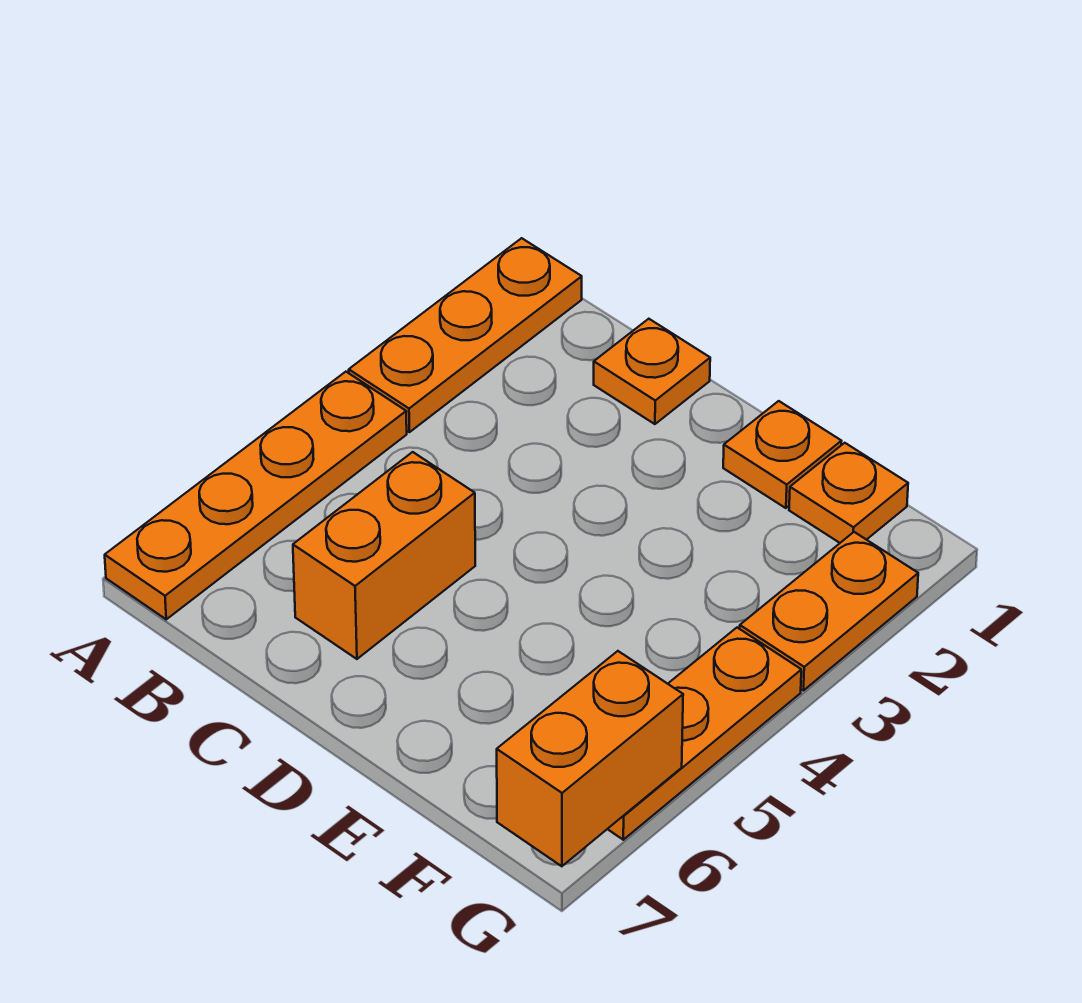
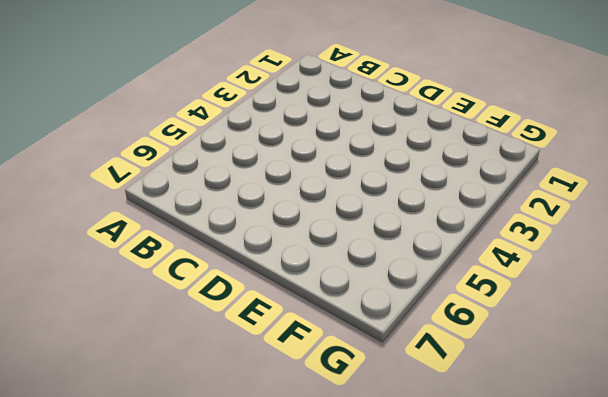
none -> orange plate A1:A3 level 1
none -> orange plate A4:A7 level 1

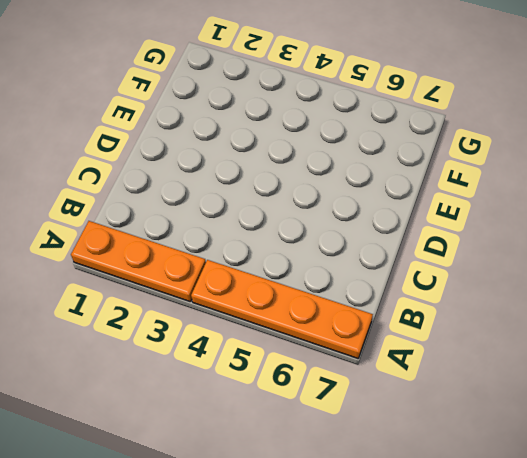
none -> orange plate C1 level 1
none -> orange brick C5:C6 level 1

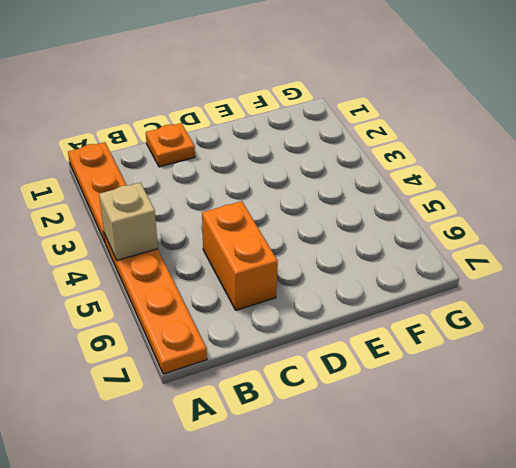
tan brick A4 level 2 -> none
none -> orange plate E1 level 1
none -> orange plate F1 level 1

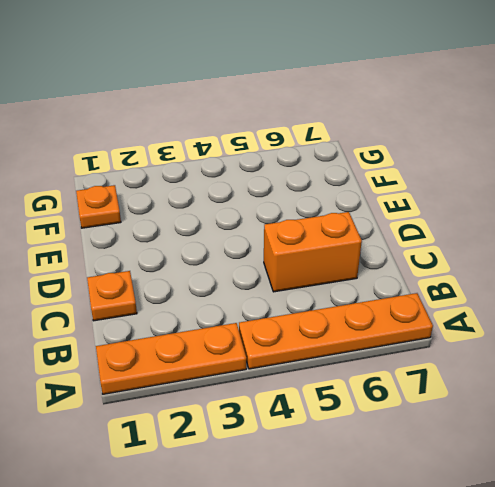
none -> orange plate E1 level 1
none -> orange plate G2:G3 level 1

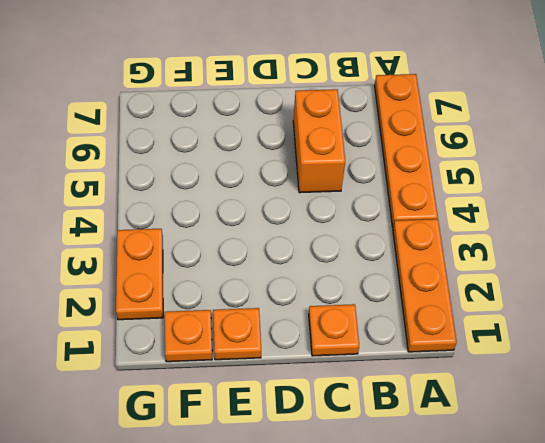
none -> orange plate G4:G6 level 1
none -> orange brick G6:G7 level 2

